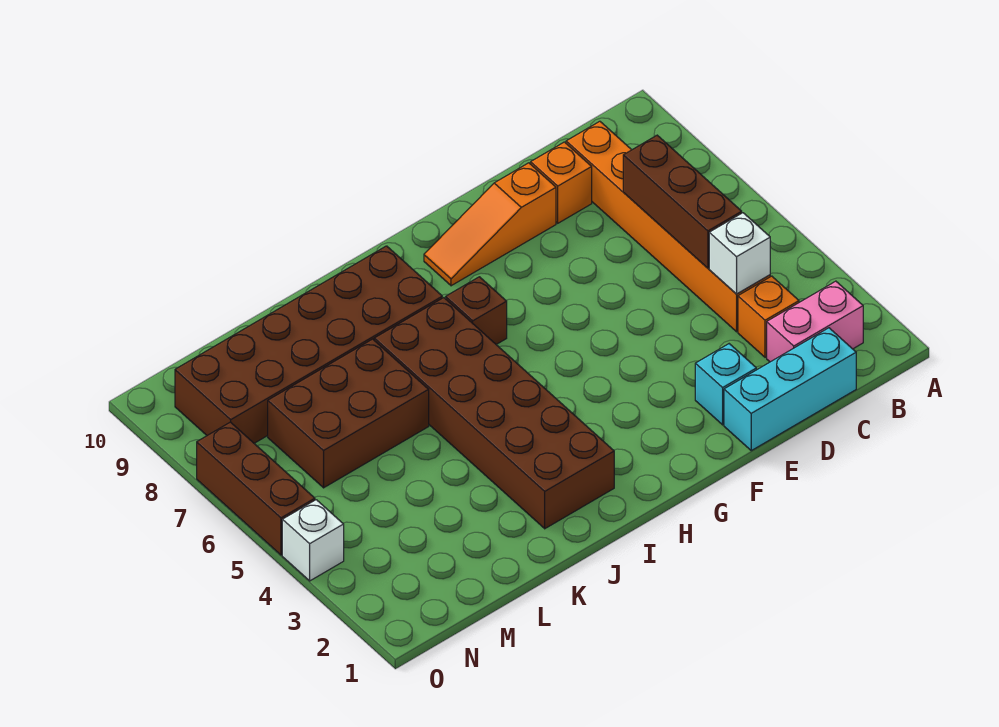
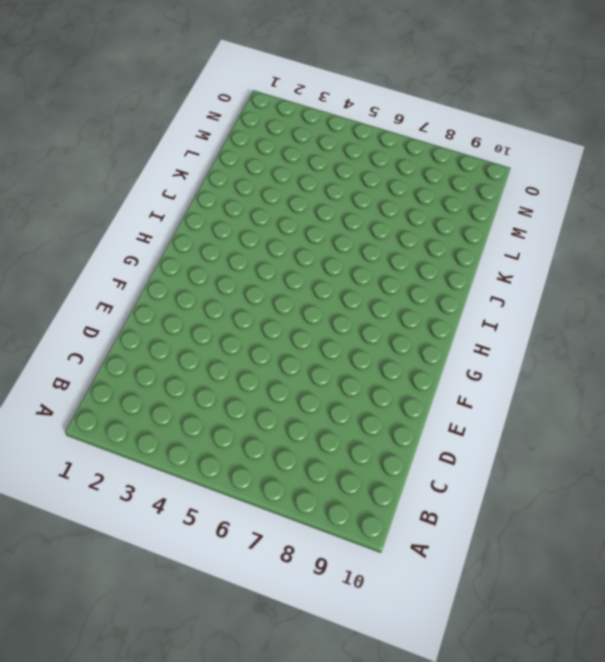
none -> pink brick B2:C2 level 1
none -> cyan brick C1:E1 level 1
none -> orange brick C3 level 1

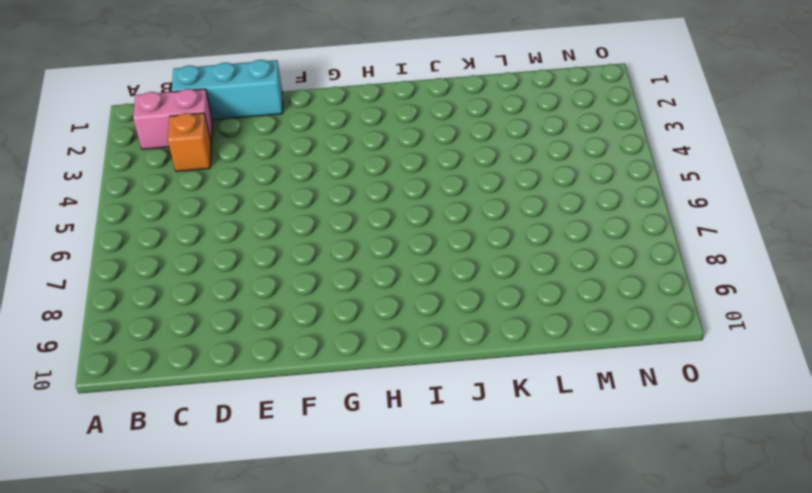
none -> orange brick C4:C9 level 1
none -> orange brick D9 level 1
none -> cyan brick E2 level 1

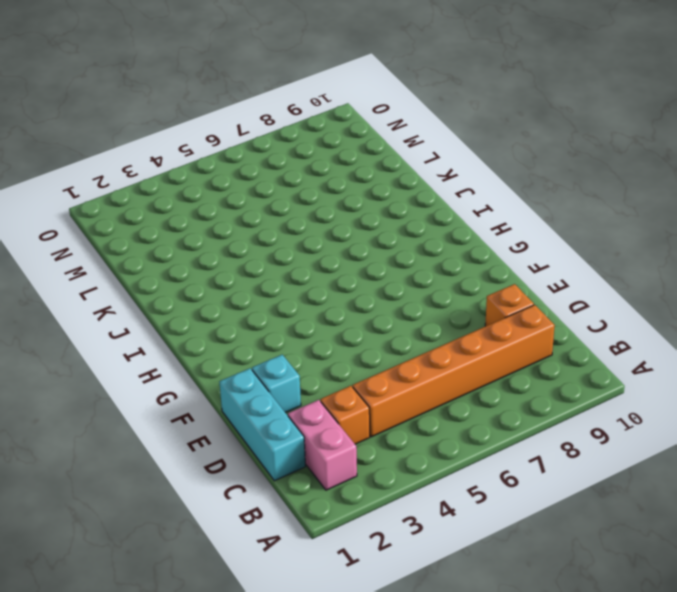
none -> orange slope E9:G9 level 1 top E
none -> brown brick H7 level 1
none -> brown brick I2:J7 level 1

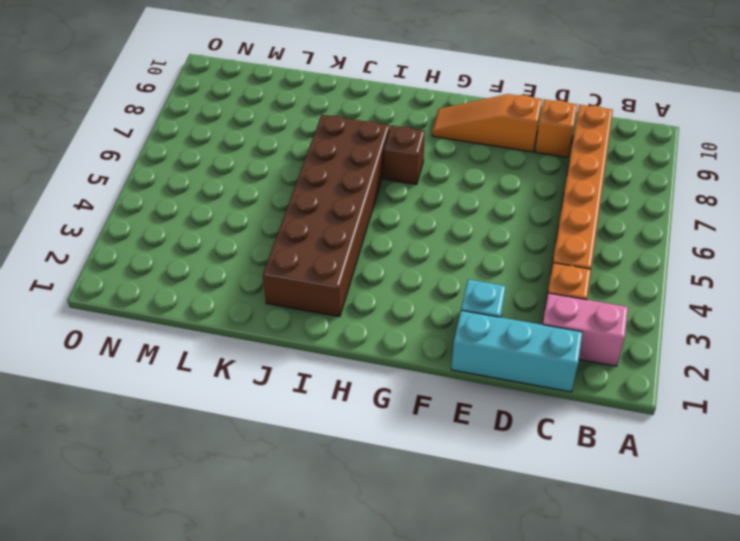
none -> brown brick I8:N9 level 1
none -> brown brick K6:M7 level 1
none -> white brick O4 level 1

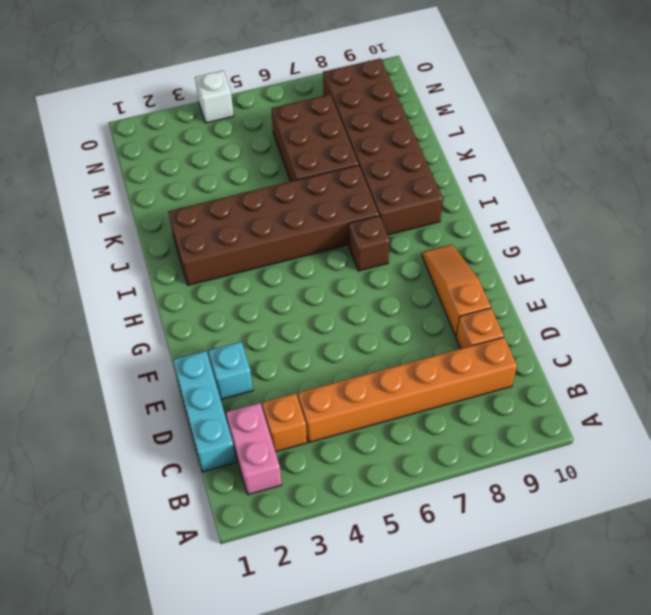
none -> brown brick O5:O7 level 1
none -> white brick C4 level 2
none -> brown brick C5:C7 level 2

